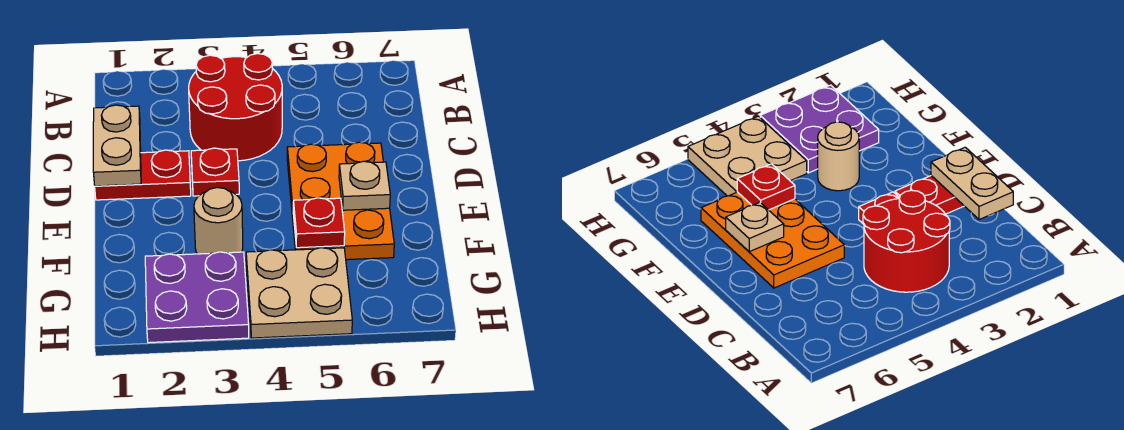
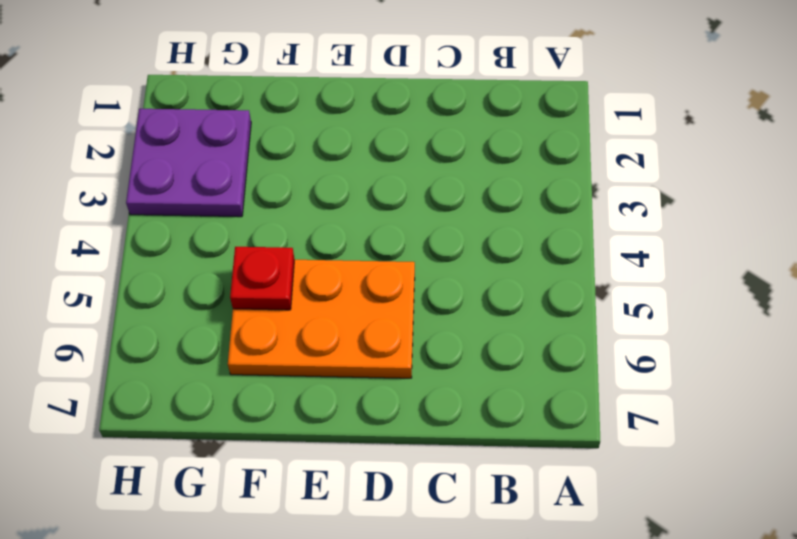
none -> red round brick B3:C4 level 1
none -> red plate D1:D2 level 1

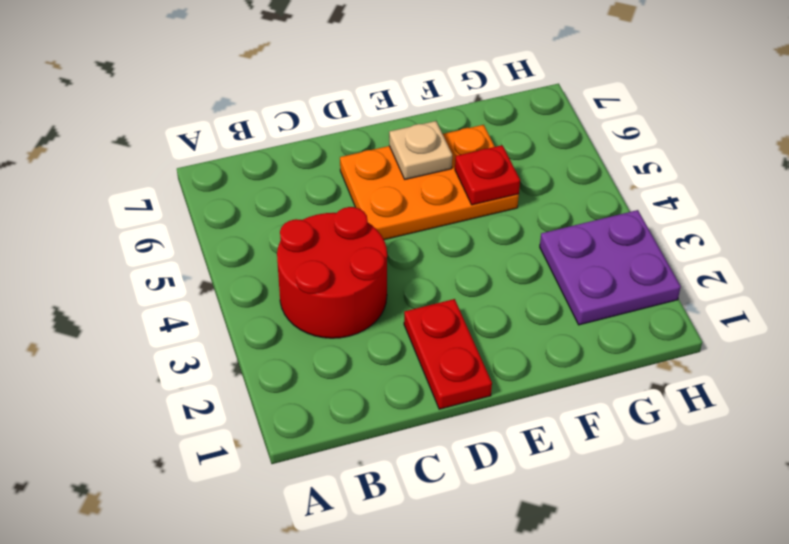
none -> red plate D3 level 1
none -> tan round brick F3 level 1

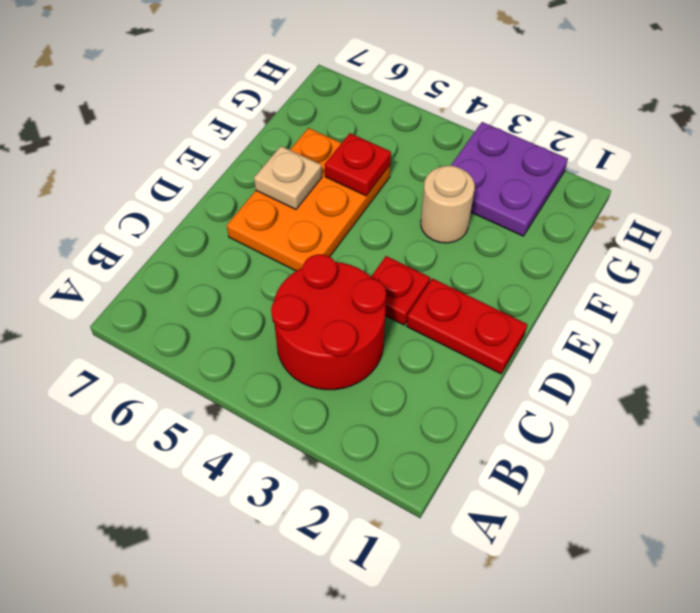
none -> tan plate G4:H5 level 1
none -> tan plate C1:D1 level 2

